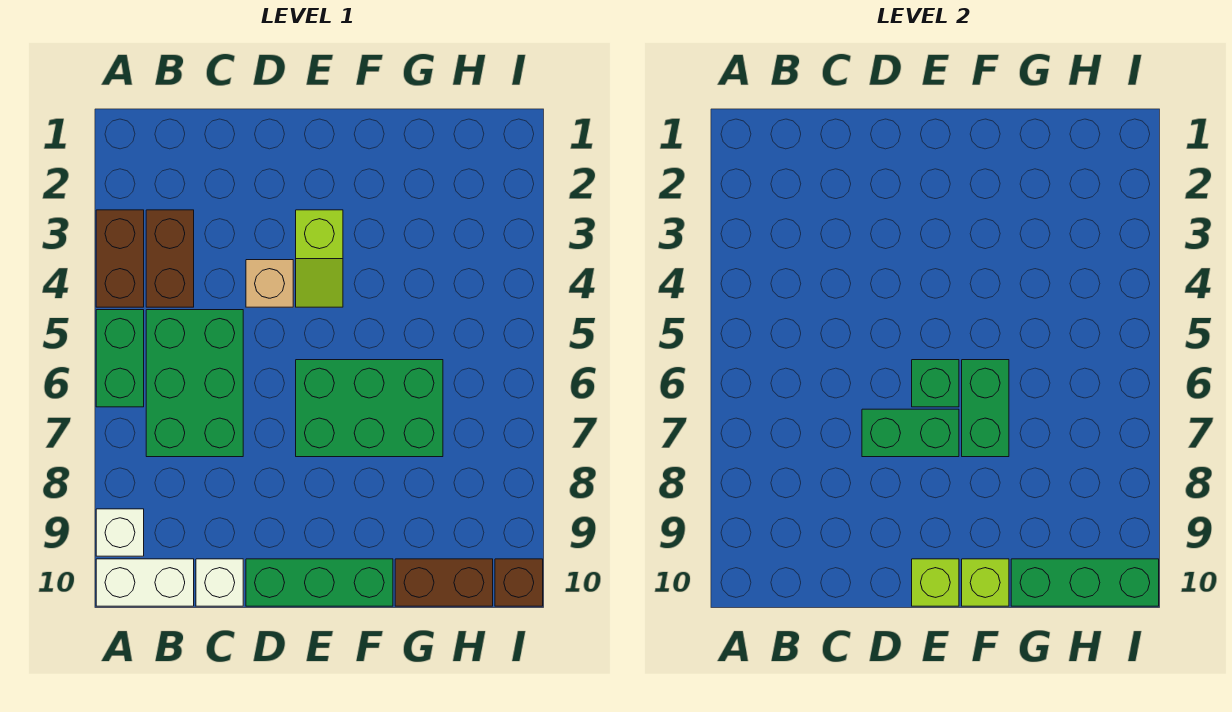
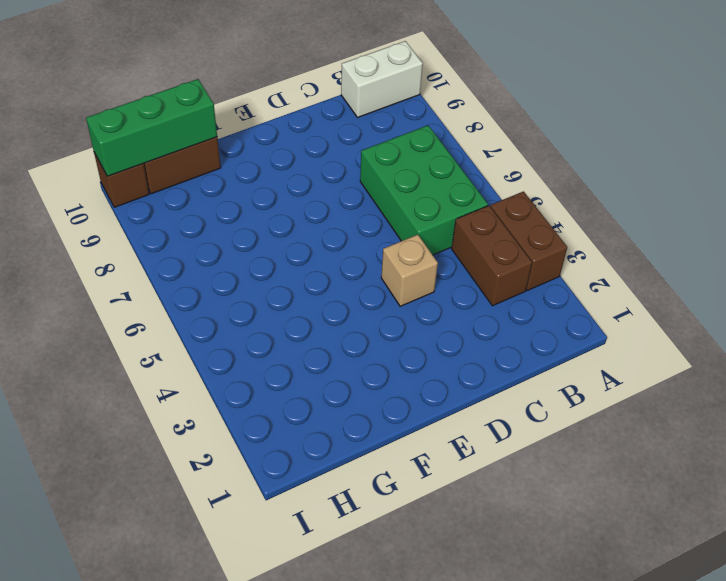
none -> green brick A5:A6 level 1
none -> white brick A9 level 1
none -> white brick C10 level 1

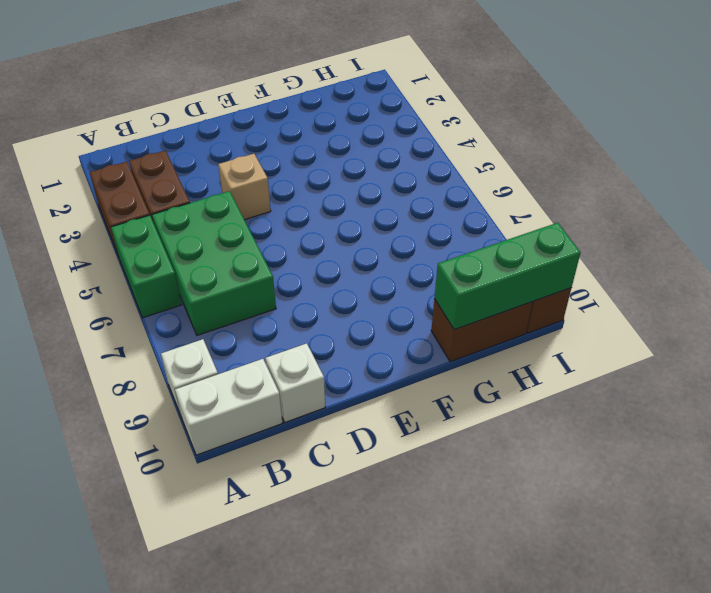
none -> green brick D10:F10 level 1
none -> lime slope E3:E4 level 1 top 3
none -> green brick E6:G7 level 1

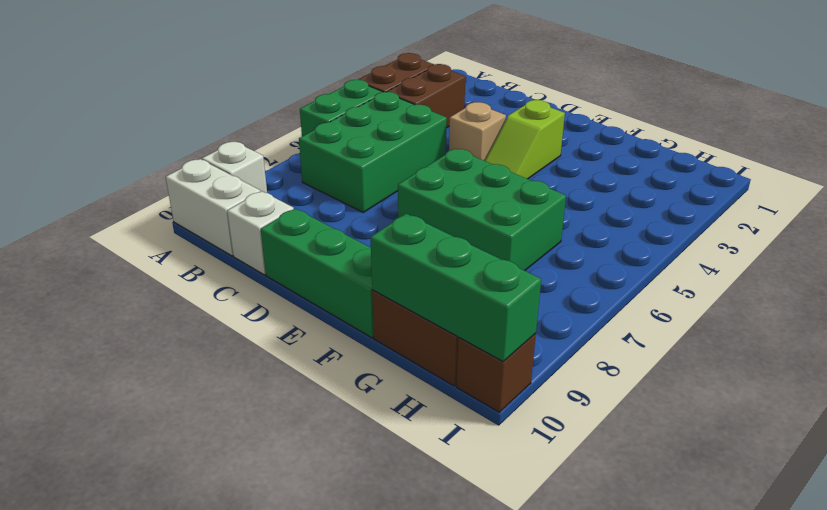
none -> green brick D7:E7 level 2
none -> green brick E6 level 2
none -> lime brick E10 level 2

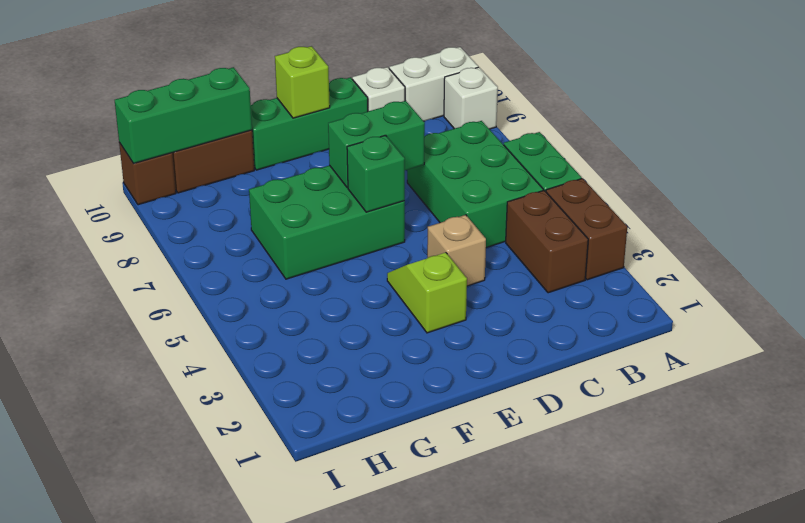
none -> green brick F6:F7 level 2
none -> lime brick F10 level 2

